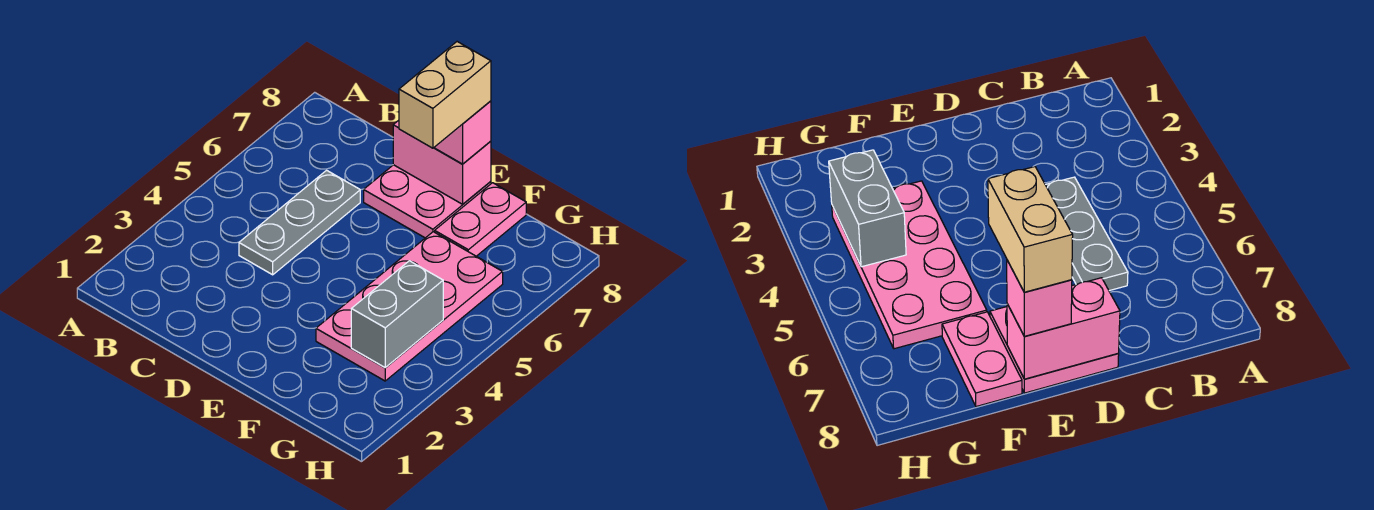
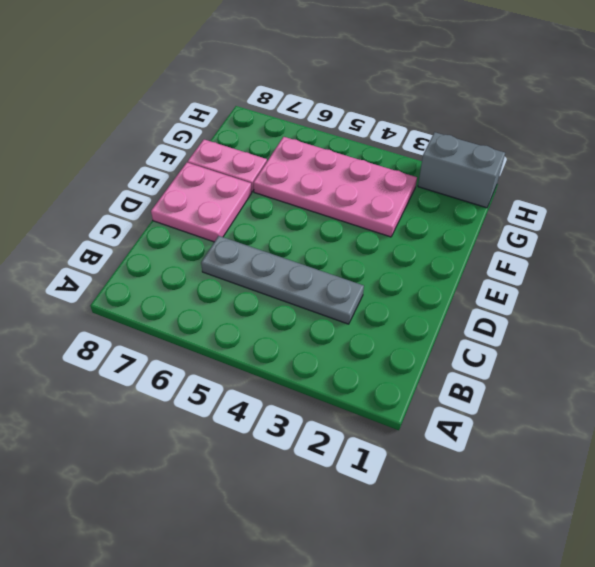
grey plate C3:C6 level 1 -> grey plate C4:C6 level 1
grey brick H1:H2 level 1 -> grey brick G3:G4 level 2
none -> pink brick D8:E8 level 2
none -> pink brick E8 level 3

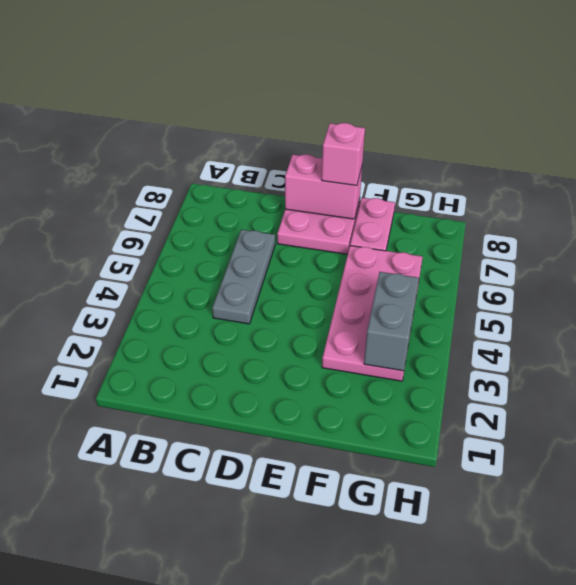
none -> tan brick E7:E8 level 4

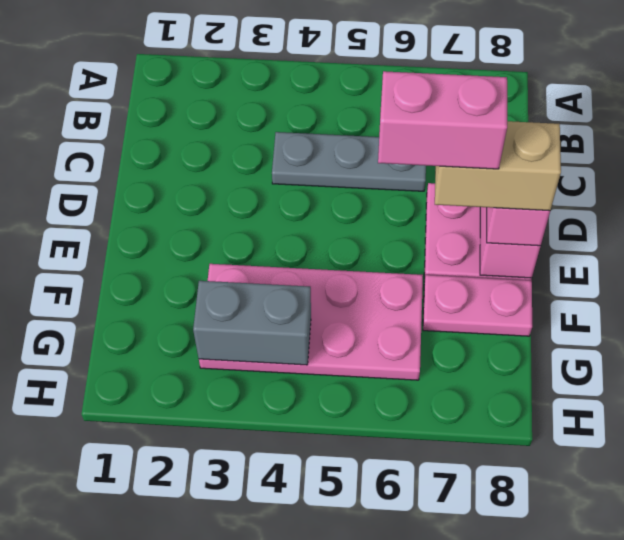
pink brick E6:E7 level 5 -> none

